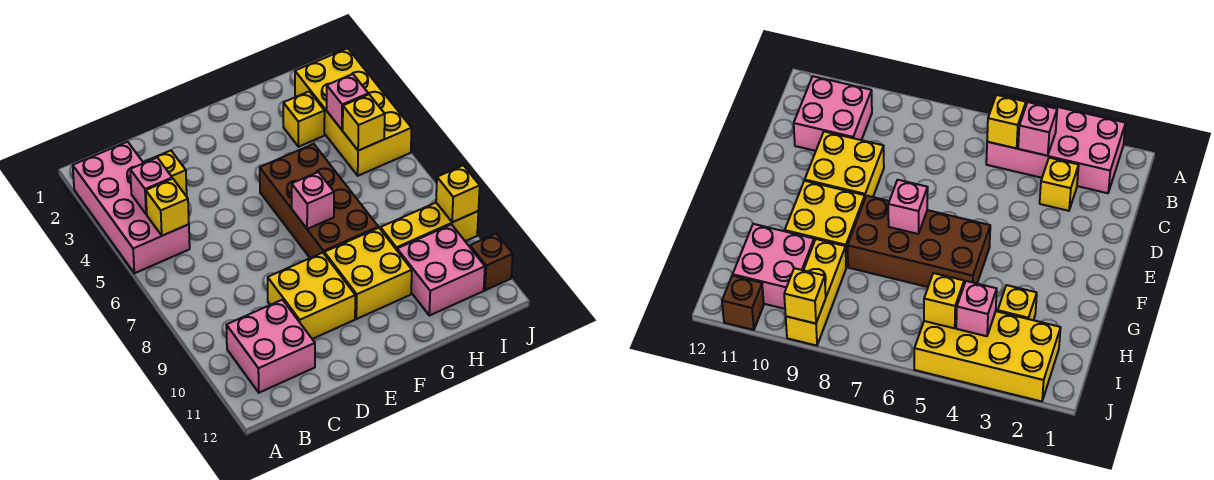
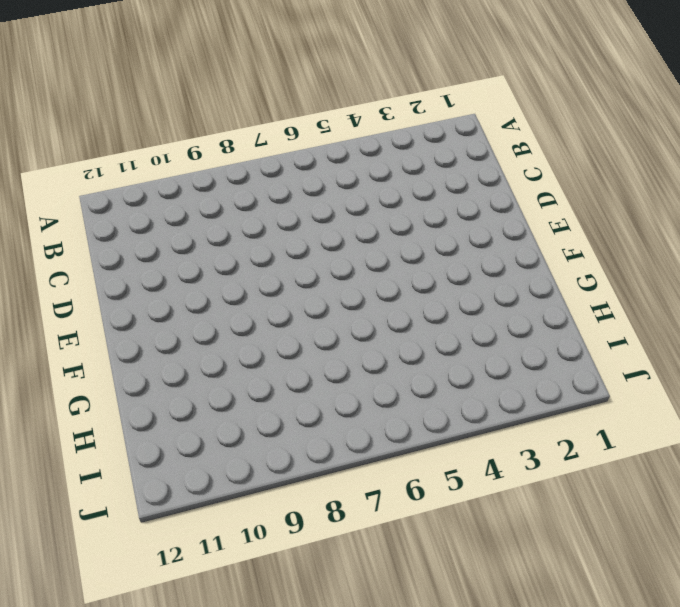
none -> pink brick A2:B5 level 1
none -> pink brick B10:C11 level 1
none -> yellow brick C3 level 1

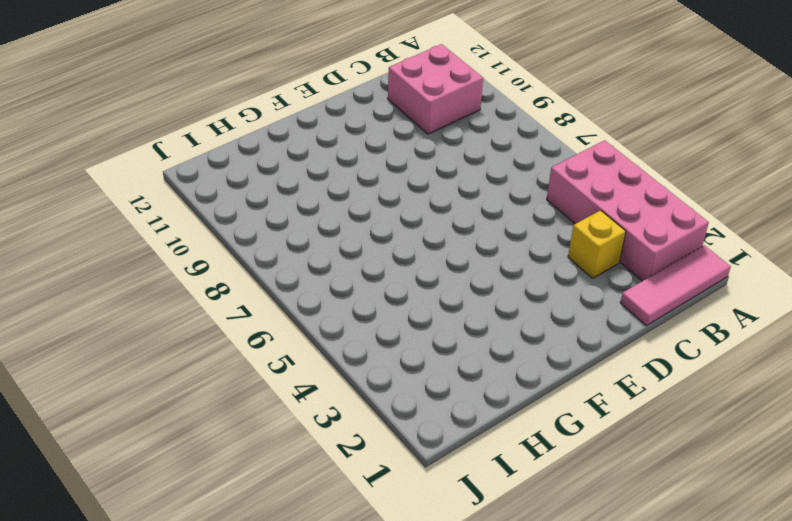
pink tile A1:C1 level 1 -> none
none -> yellow brick D9:E10 level 1
none -> brown brick F5:G8 level 1
none -> yellow brick F9:G10 level 1

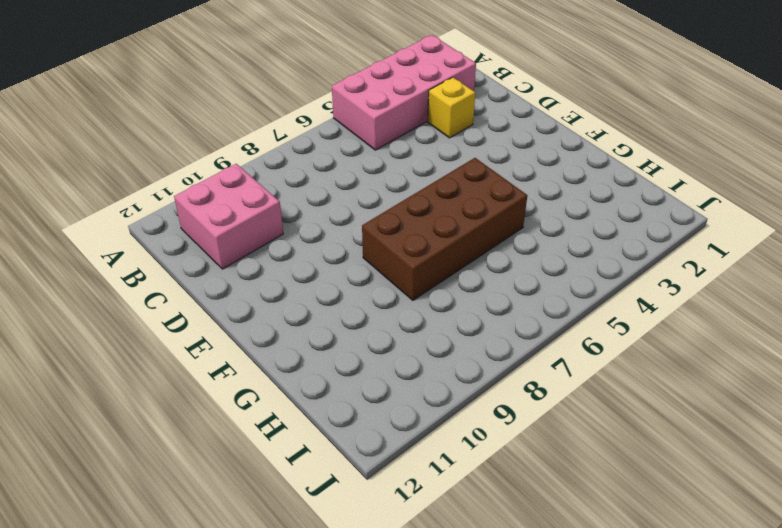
none -> yellow brick D9:E10 level 1
none -> yellow brick F9:G10 level 1
none -> yellow brick H3 level 1

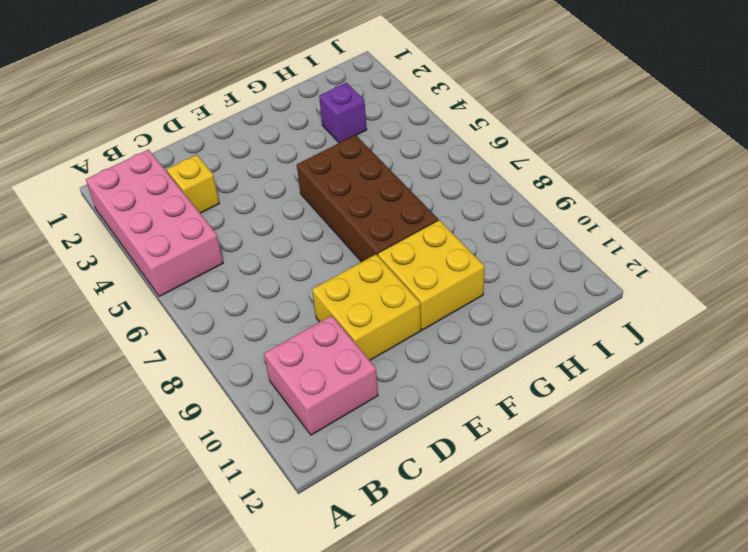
purple brick H3 level 1 -> yellow brick H3 level 1
none -> yellow brick H9:J9 level 1
none -> pink brick H10:I11 level 1
none -> yellow brick I2:J5 level 1

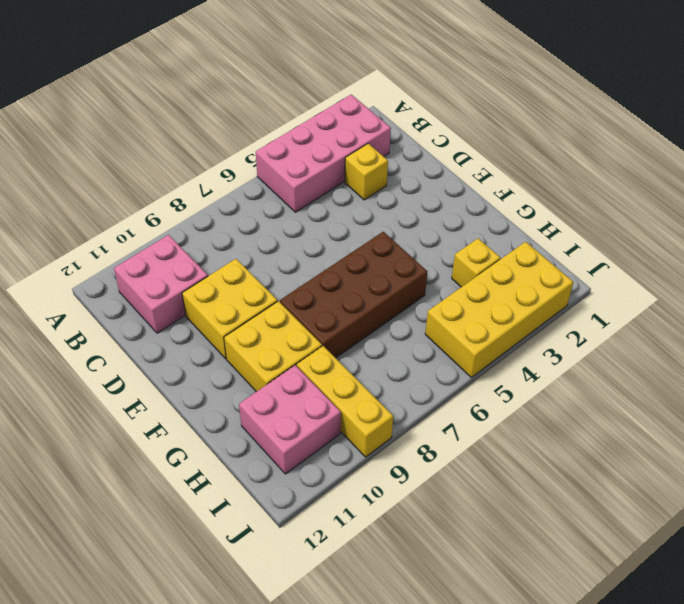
none -> brown brick J11 level 1
none -> pink brick B4 level 2
none -> yellow brick B5 level 2

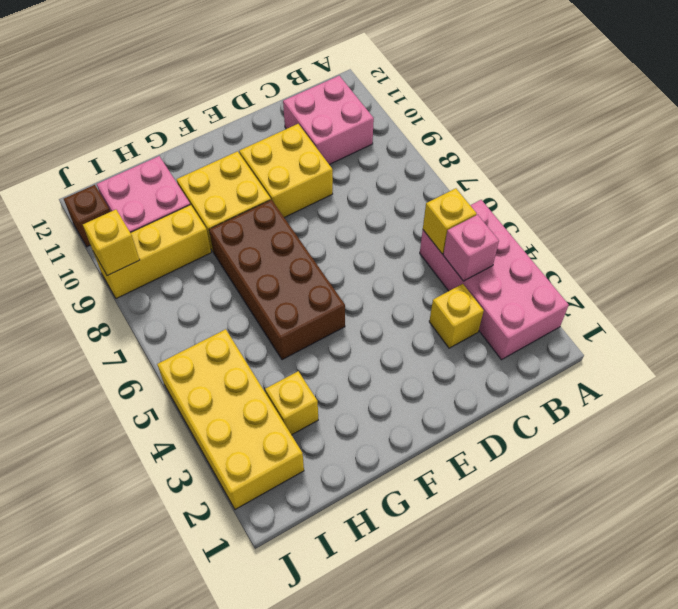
none -> pink brick F7 level 2
none -> pink brick I4 level 2
none -> yellow brick I5 level 2

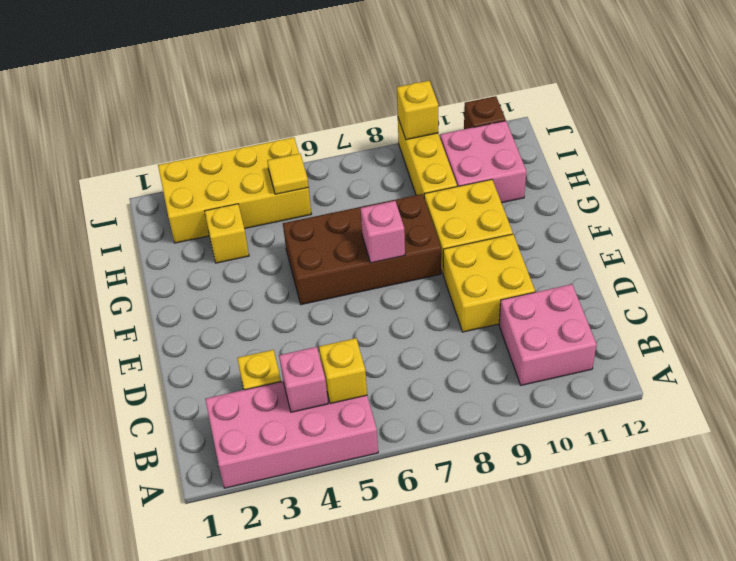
yellow tile I5 level 2 -> yellow brick I5 level 2
none -> pink brick I4 level 2

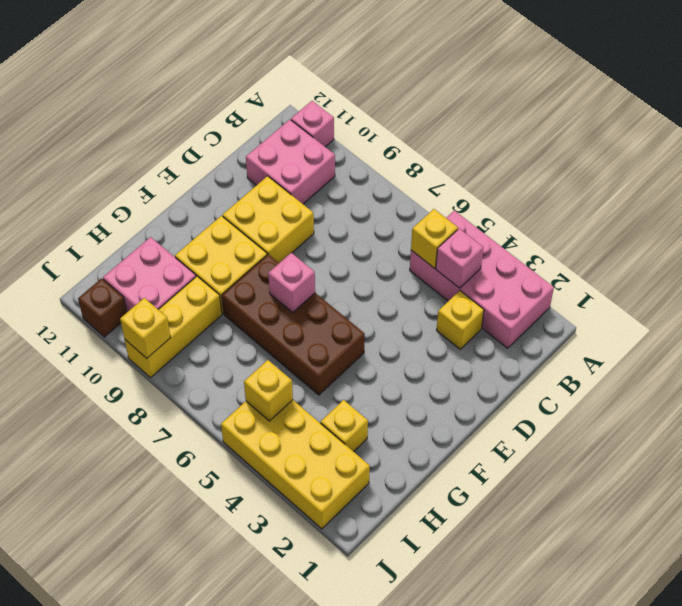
pink brick A11 level 1 -> pink brick I4 level 2

